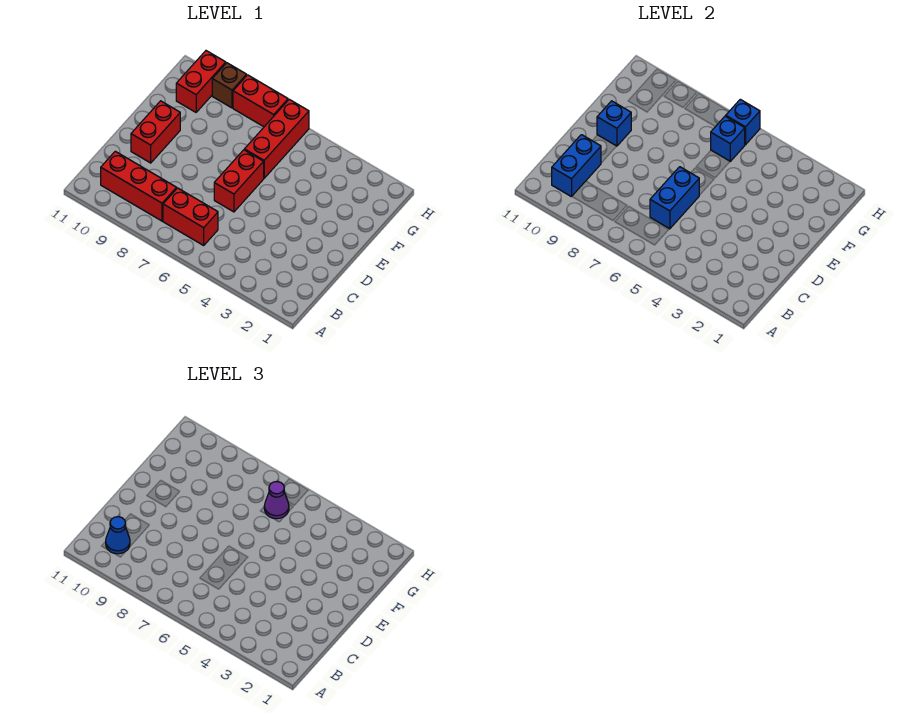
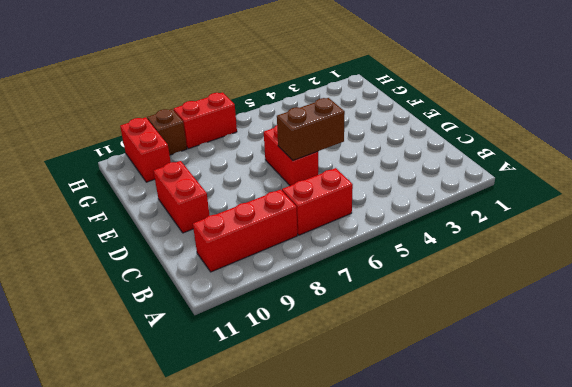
brown brick D5:D6 level 2 -> blue brick C6:D6 level 2
none -> red brick F6:H6 level 1
none -> blue brick B10:C10 level 2
none -> blue brick E10 level 2

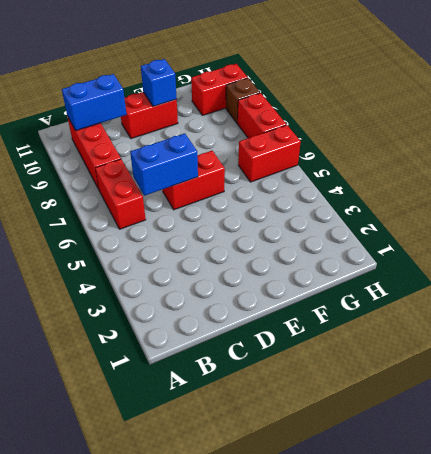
red brick G6:H6 level 1 -> red brick F6:H6 level 1
none -> blue brick G6 level 2
none -> blue brick H6 level 2
none -> blue cone B10 level 3

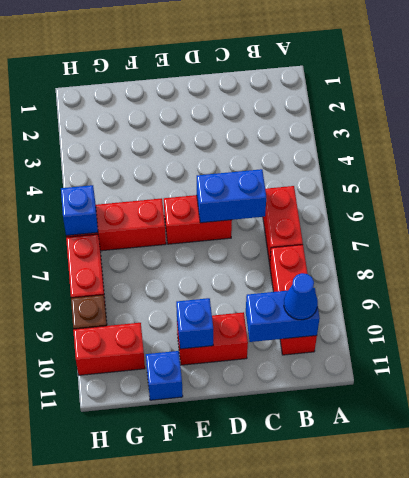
blue brick F11 level 1 -> blue brick G6 level 2
none -> purple cone G6 level 3

